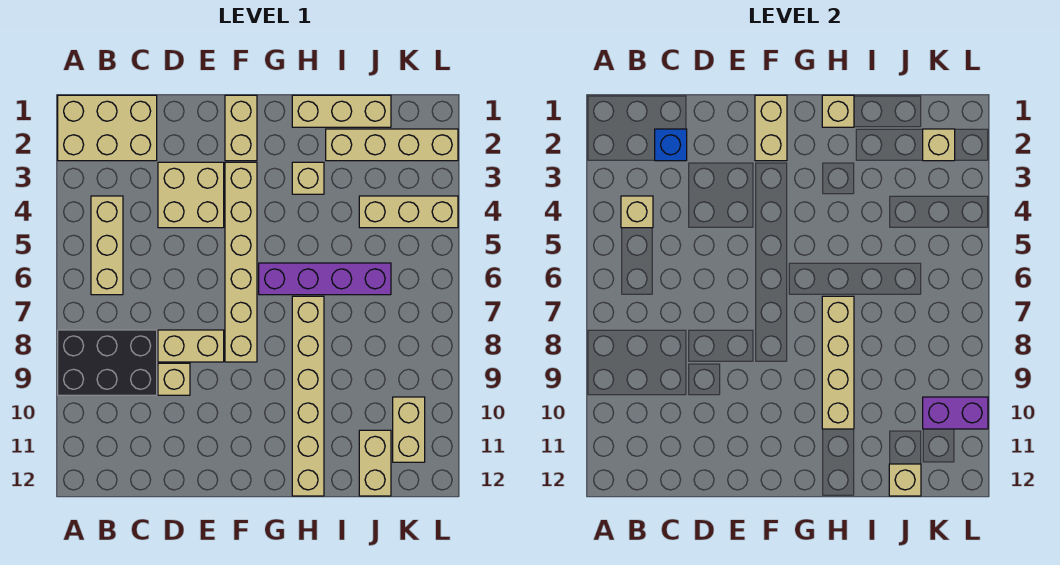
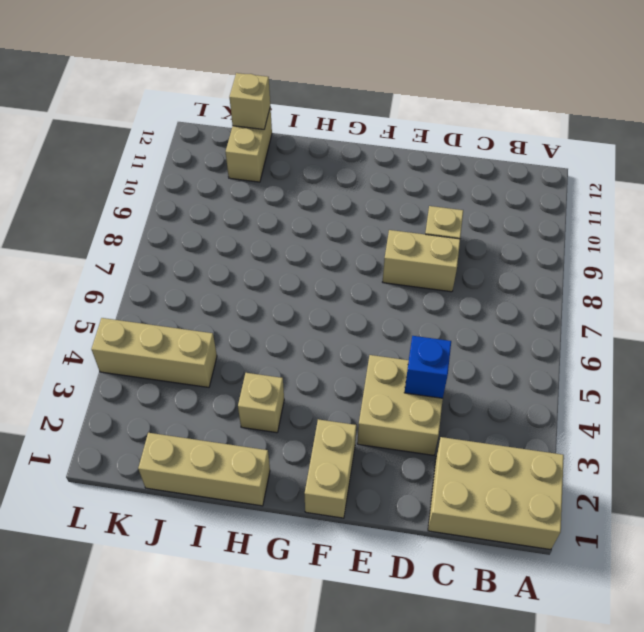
blue brick D4 level 2 -> blue brick C2 level 2
none -> black brick A8:C9 level 1
none -> tan brick B4:B6 level 1
none -> tan brick F3:F8 level 1

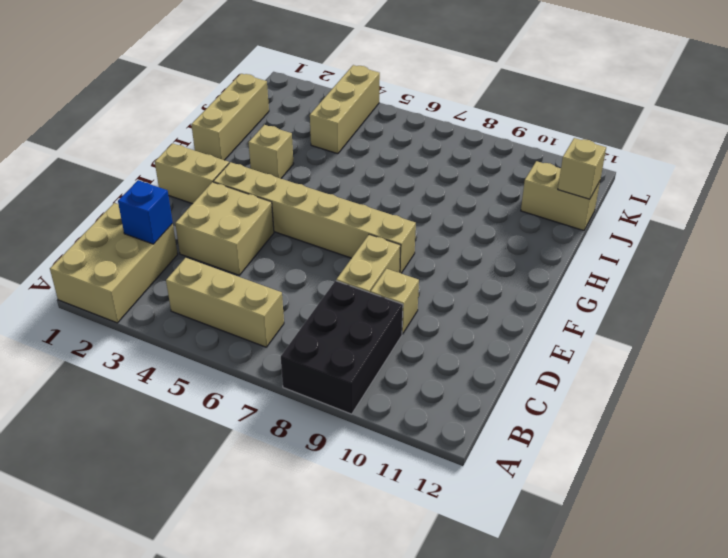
none -> purple brick G6:J6 level 1
none -> tan brick H7:H12 level 1
none -> tan brick I2:L2 level 1

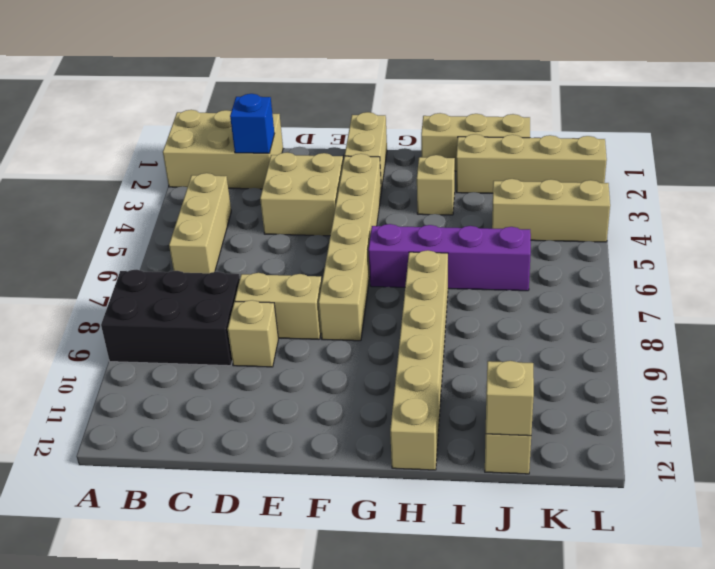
none -> tan brick K10:K11 level 1
none -> tan brick B4 level 2
none -> tan brick F1:F2 level 2

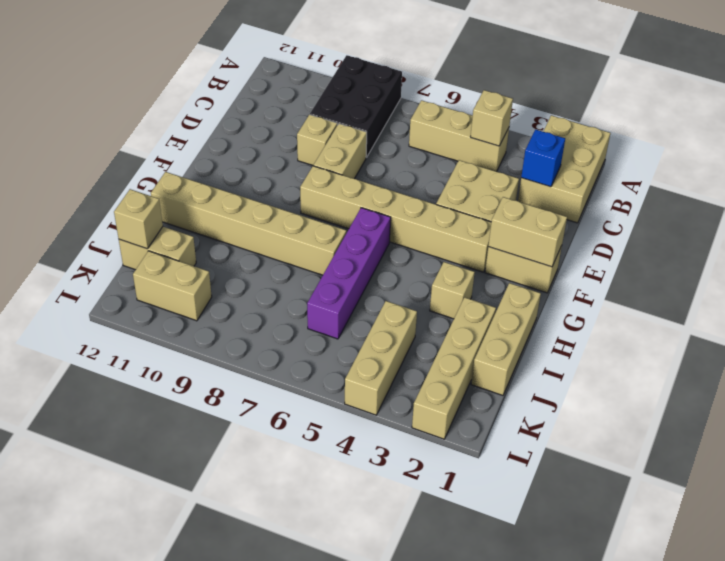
none -> tan brick H1 level 2
none -> tan brick H7:H10 level 2
none -> tan brick K2 level 2

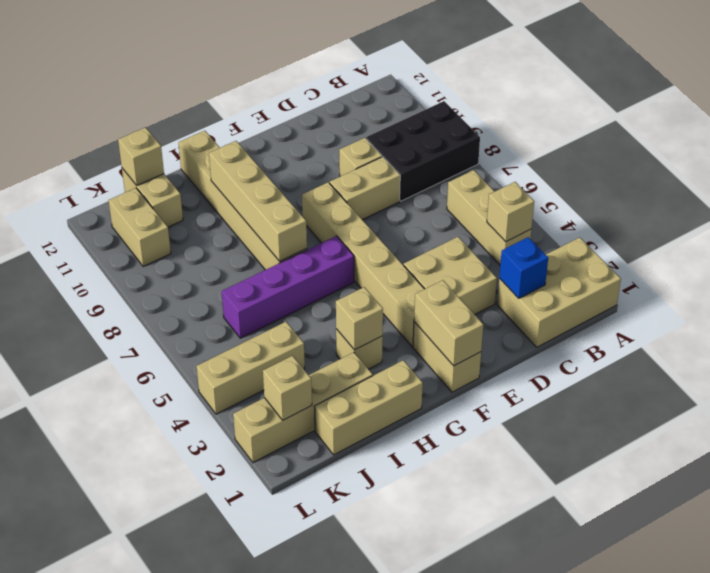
tan brick H3 level 2 -> tan brick H1 level 2
none -> purple brick K10:L10 level 2

